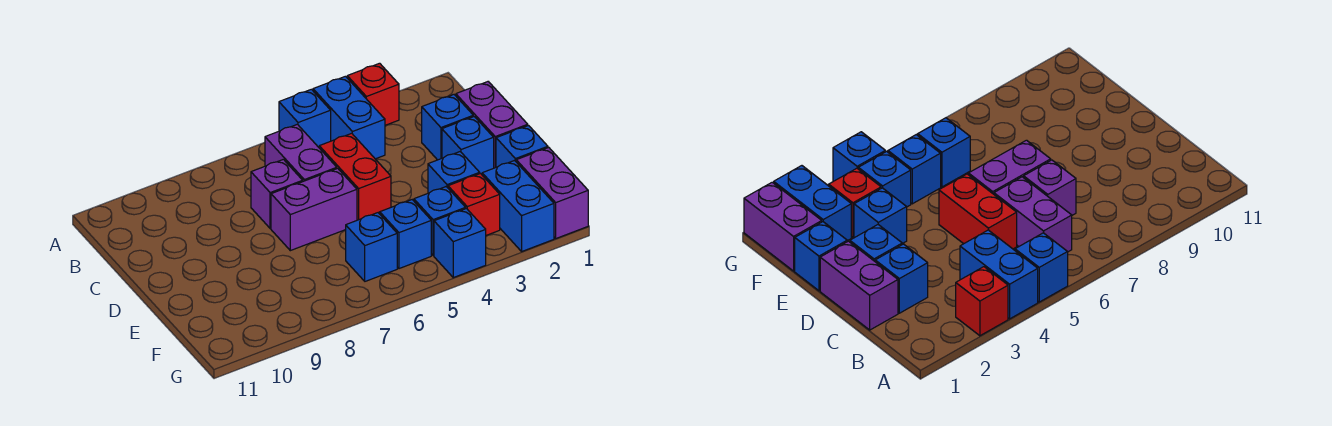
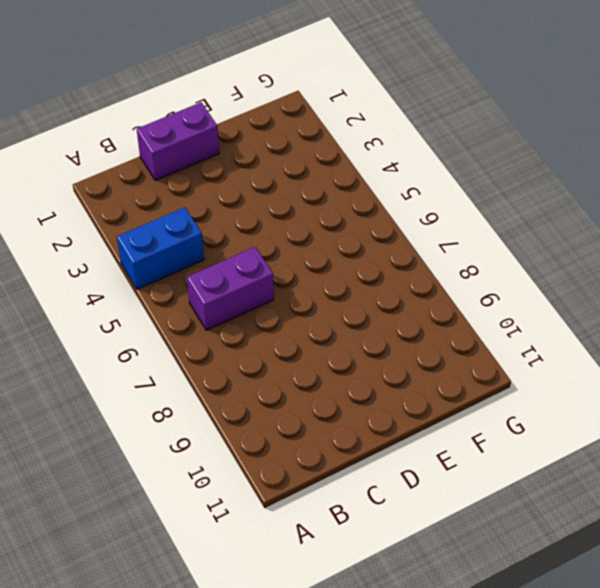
none -> red brick A3 level 1
none -> blue brick A5 level 1
none -> blue brick C2 level 1

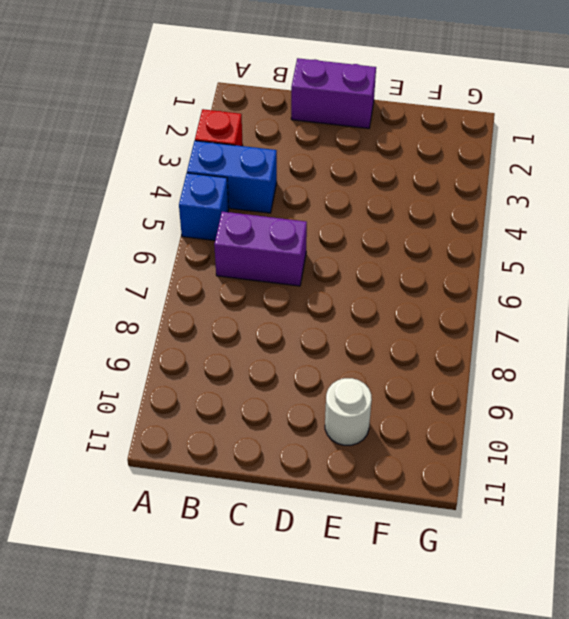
white round brick E10 level 1 -> none
none -> blue brick C2 level 1
none -> red brick C5:D5 level 1
none -> purple brick C7 level 1

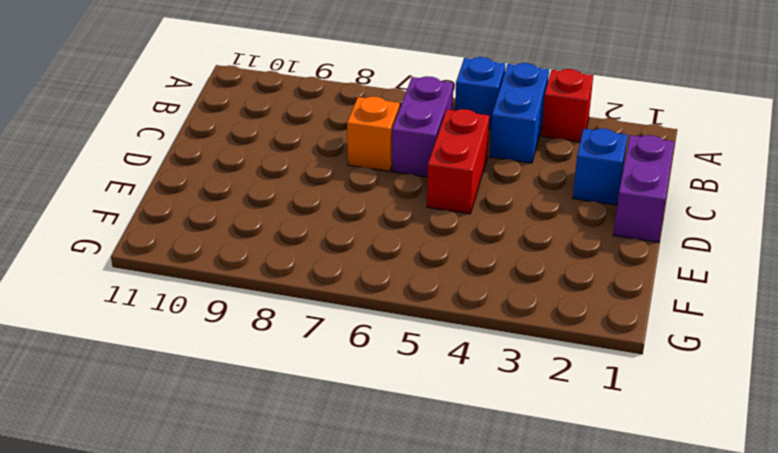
orange brick C7 level 1 -> purple brick C7 level 1
none -> blue brick D2 level 1
none -> purple brick D6:D7 level 1
none -> blue brick E1 level 1

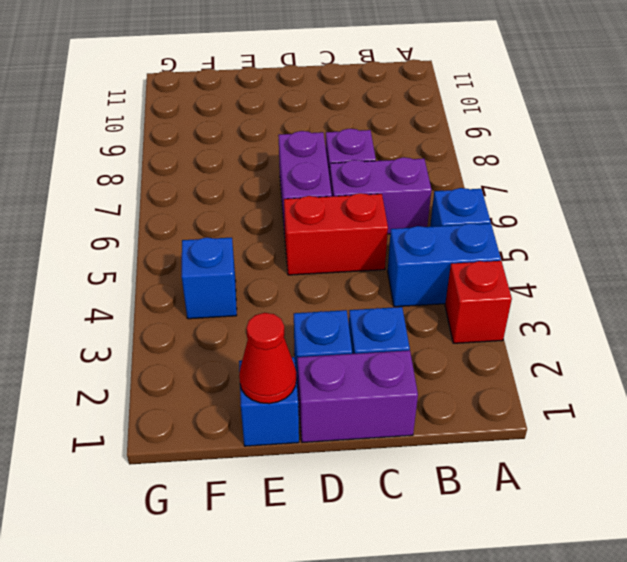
red cone E1 level 2 -> none
none -> blue brick E3 level 1
none -> purple brick F1:G1 level 1
none -> blue brick F2:G2 level 1

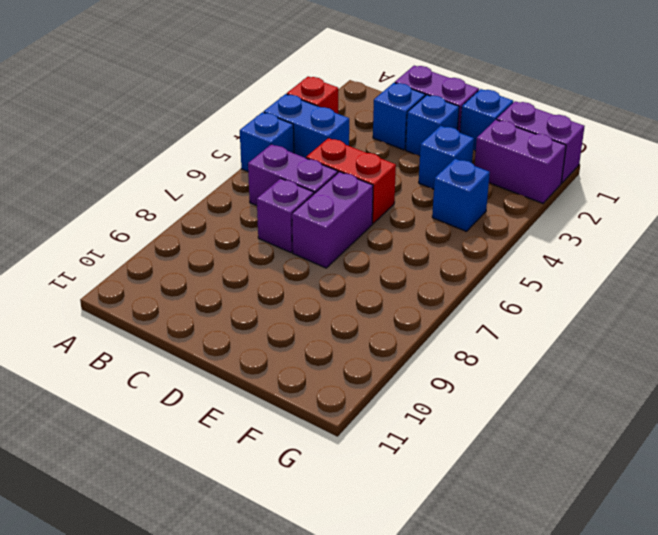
purple brick F2:G2 level 1 -> blue brick F2:G2 level 1
none -> red brick F3 level 1
none -> blue brick F5 level 1
none -> blue brick F6 level 1

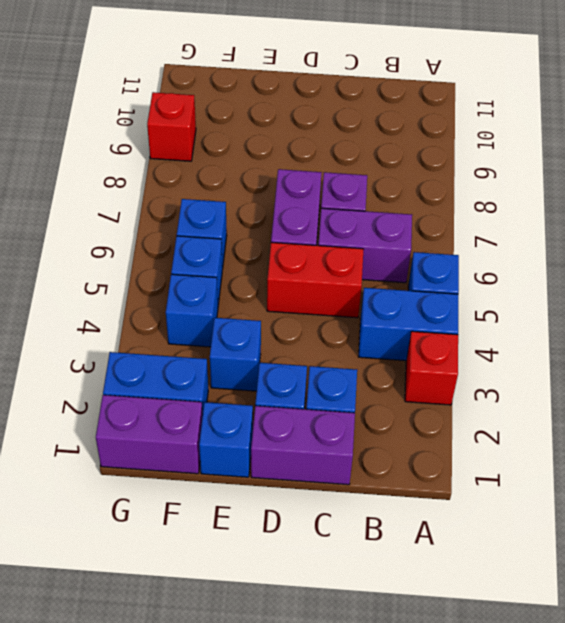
red brick G9 level 1 -> red brick F3 level 1
none -> blue brick G4 level 1

